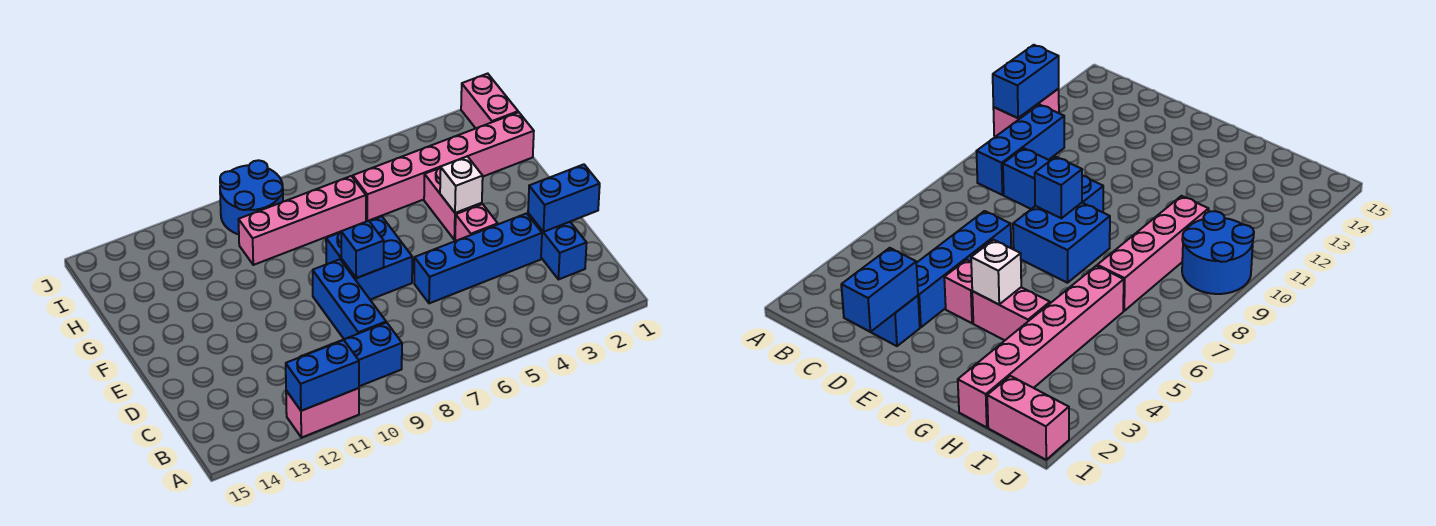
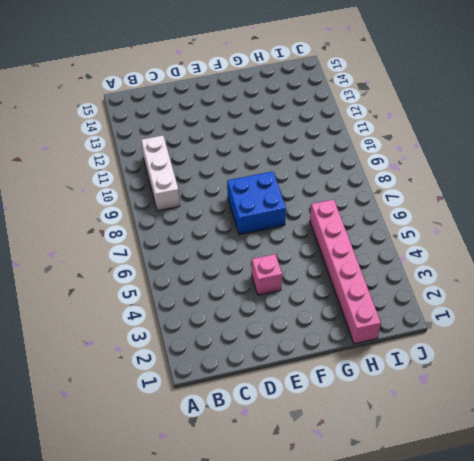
white brick B9:B11 level 1 -> blue brick B9:B11 level 1
none -> pink brick A11:A12 level 1
none -> blue brick C2:D2 level 1
none -> blue brick C9:E9 level 1

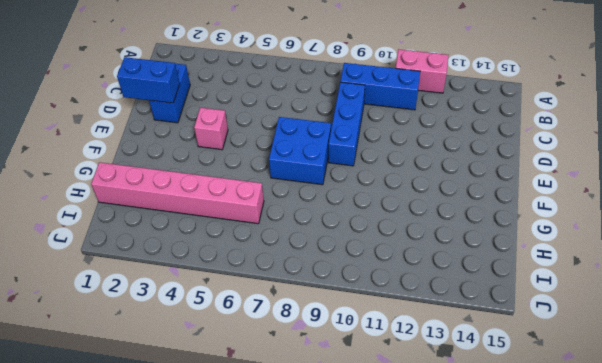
none -> blue brick D3:D6 level 1
none -> pink brick F4:G4 level 1
none -> pink brick H7:H10 level 1

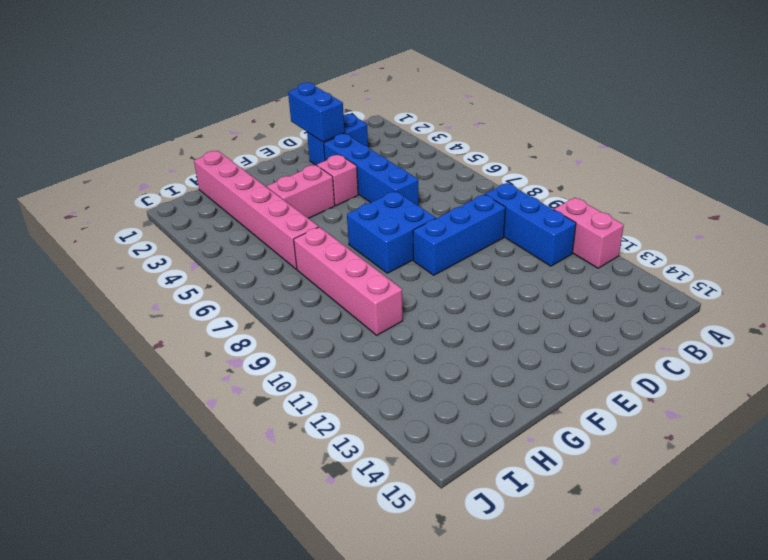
none -> pink brick I1:J1 level 1
none -> blue round brick I9:J10 level 1
none -> blue brick A11:A12 level 2

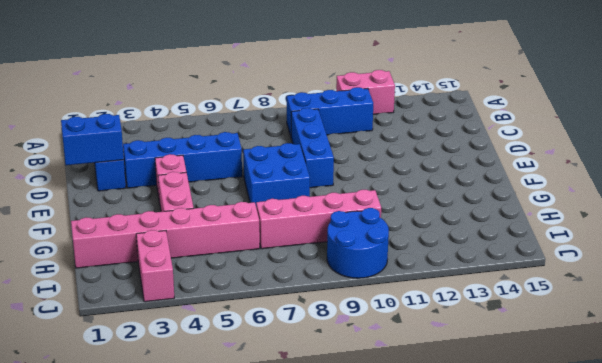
pink brick I3:J3 level 1 -> pink brick I1:J1 level 1
none -> blue brick A11:A12 level 2
none -> blue brick E8 level 2
none -> white brick F4 level 2

